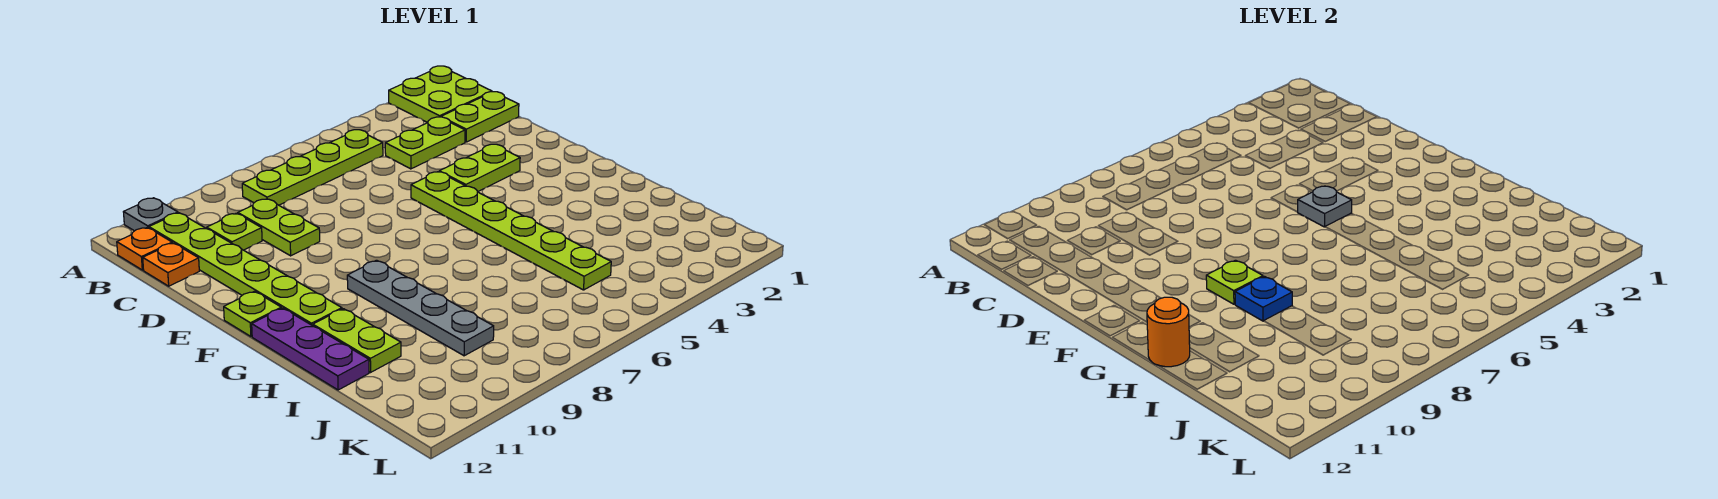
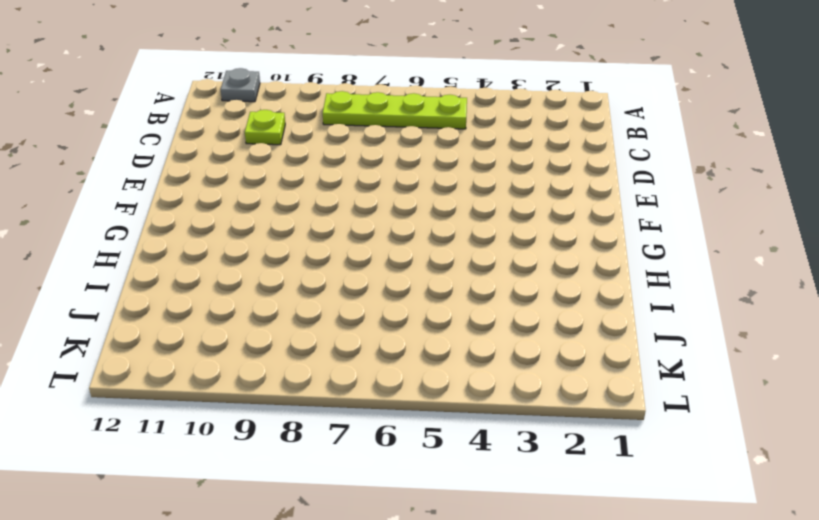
none -> lime plate A1:B2 level 1
none -> lime plate B11:G11 level 1
none -> orange plate B12 level 1

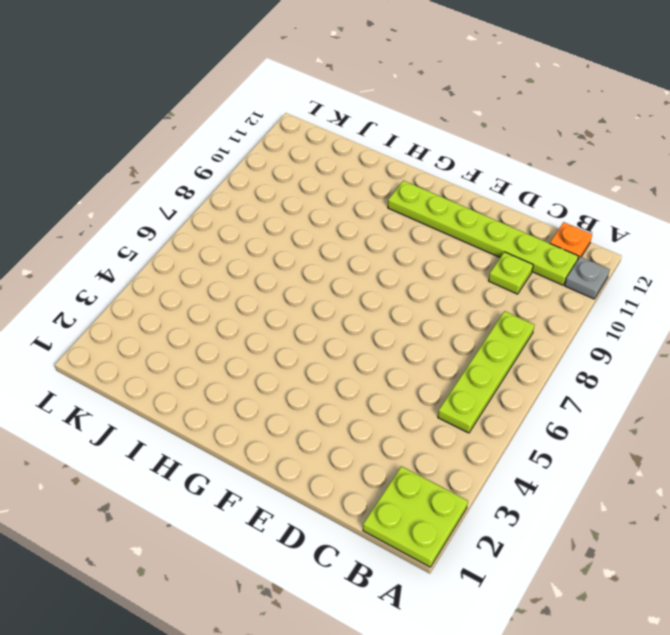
none -> lime plate C1:C2 level 1
none -> lime plate C3:C4 level 1
none -> lime plate C9:D9 level 1

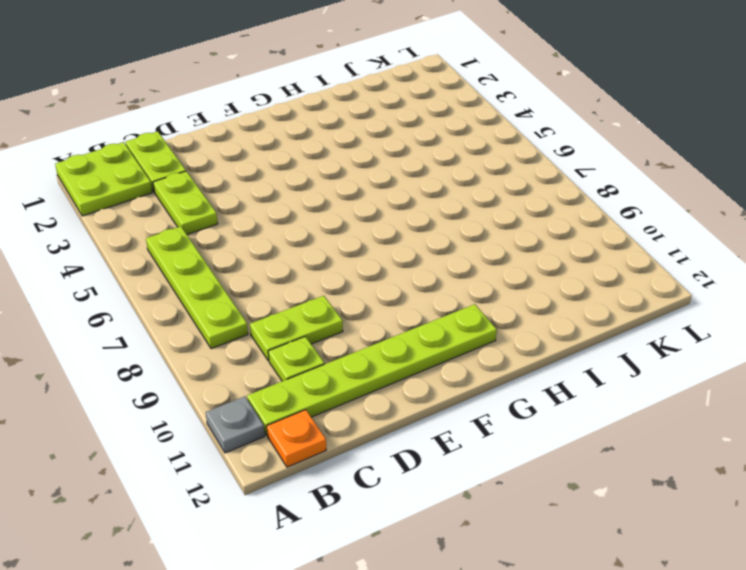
none -> orange plate C12 level 1
none -> lime plate E3:E4 level 1
none -> lime plate E5:J5 level 1

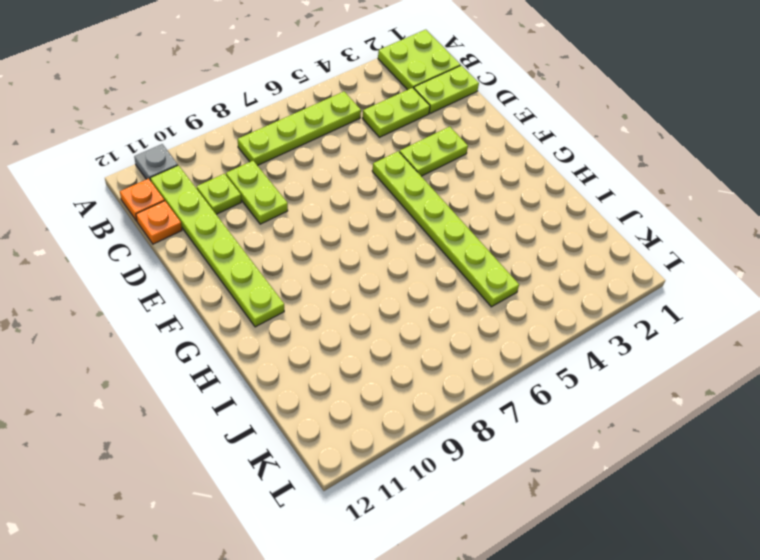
none -> lime plate F12 level 1
none -> grey plate G9:J9 level 1
none -> purple plate G12:I12 level 1

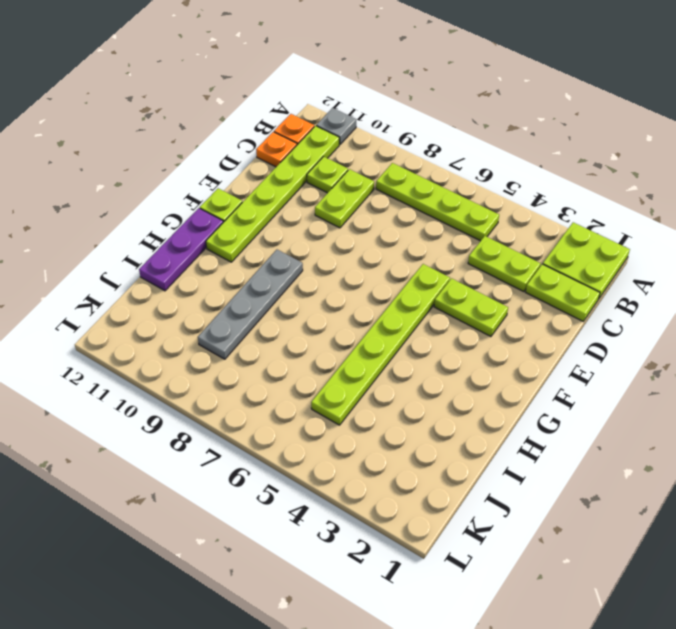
none -> lime plate H11:I11 level 1
none -> grey plate F5 level 2
none -> lime plate G9 level 2

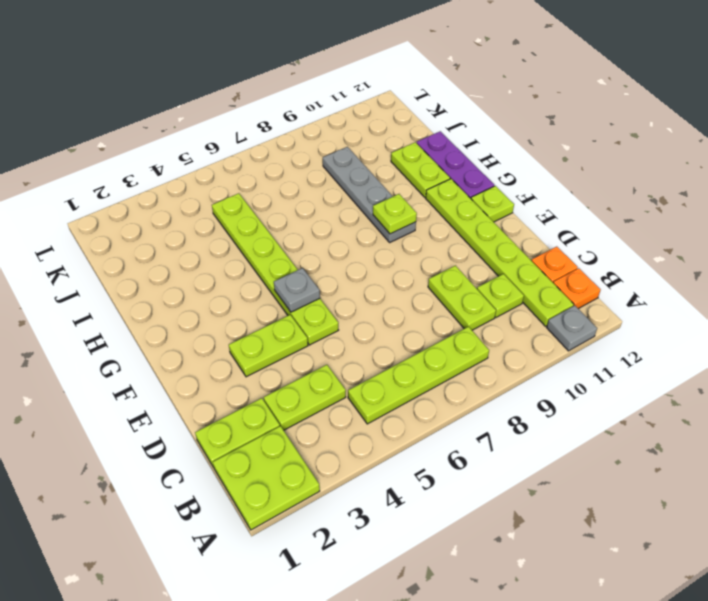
none -> blue plate H9 level 2
none -> orange round brick H12 level 2

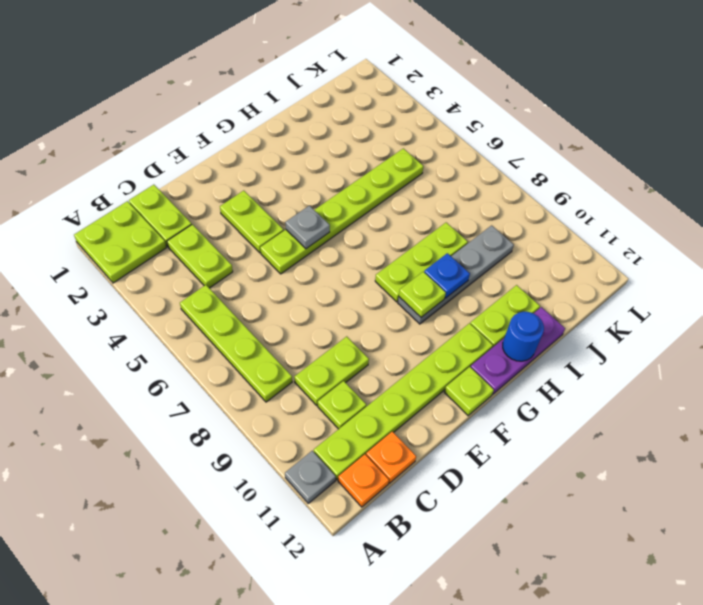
lime plate G8:I8 level 1 -> none
blue round brick H12 level 2 -> orange round brick H12 level 2

